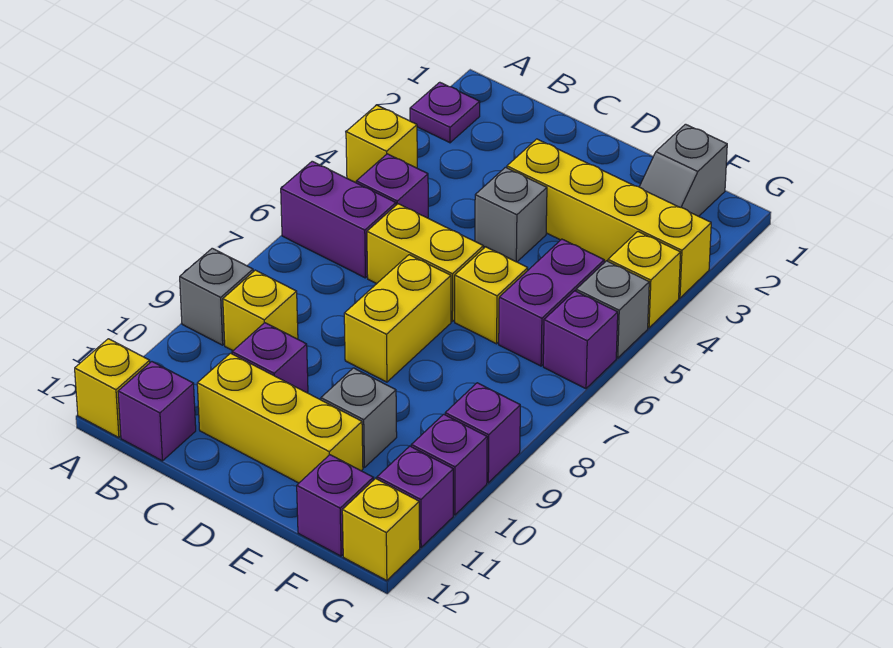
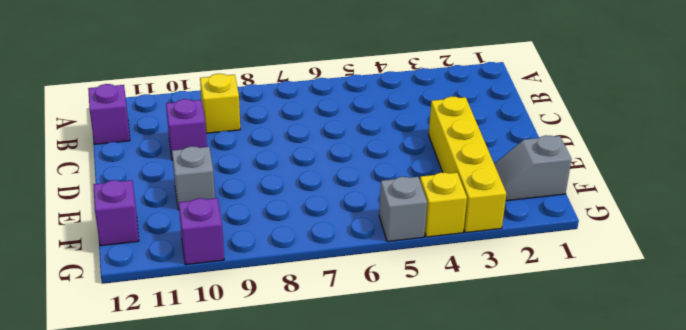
none -> purple plate A2 level 1
none -> yellow brick A4 level 1
none -> purple brick A6:B6 level 1

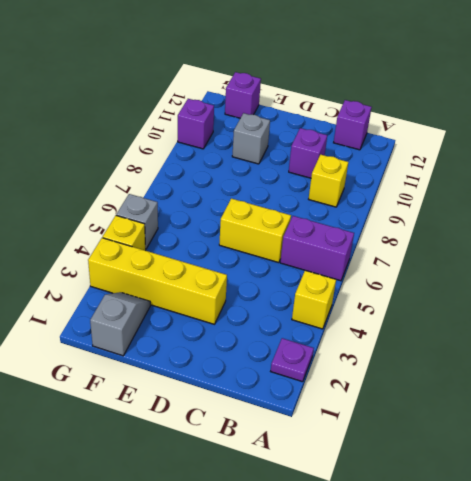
none -> grey brick A9 level 1
none -> yellow brick A12 level 1
none -> purple brick B5 level 1

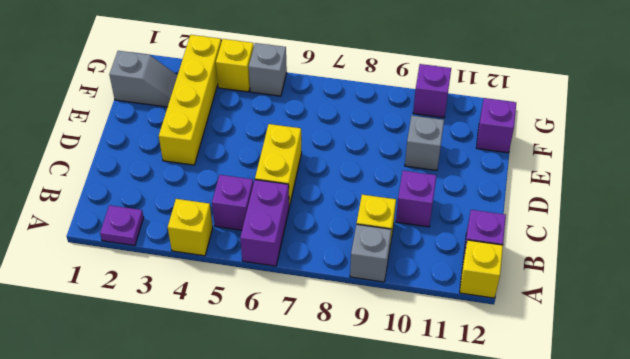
none -> yellow brick C11:E11 level 1
none -> grey brick D4 level 1
none -> yellow brick D7:D8 level 1

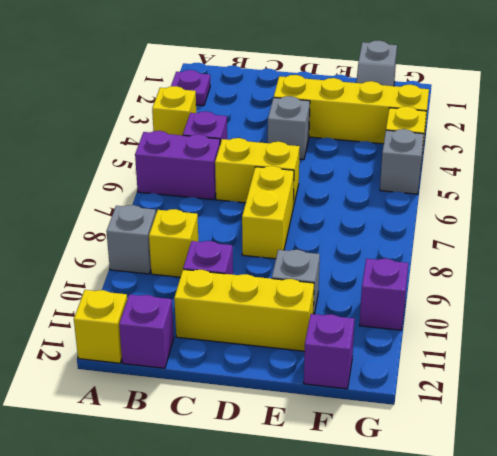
none -> yellow brick E6 level 1
none -> purple brick F5:F6 level 1
none -> purple brick G6 level 1

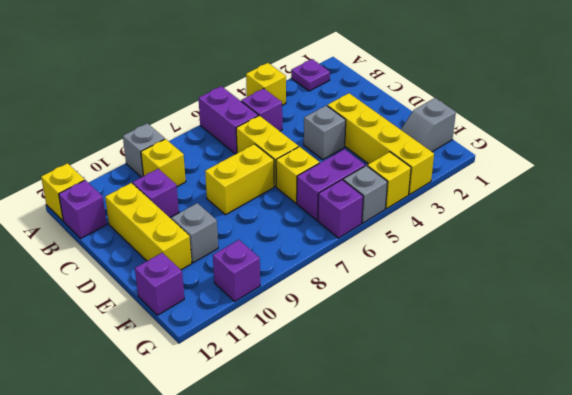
none -> purple brick G9 level 1
none -> purple brick G11 level 1
none -> yellow brick G12 level 1

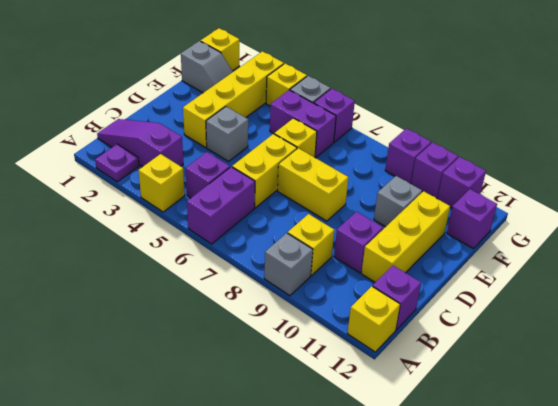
purple slope B1:B3 level 1 top 3 -> none
yellow brick G1 level 1 -> yellow brick G12 level 1

